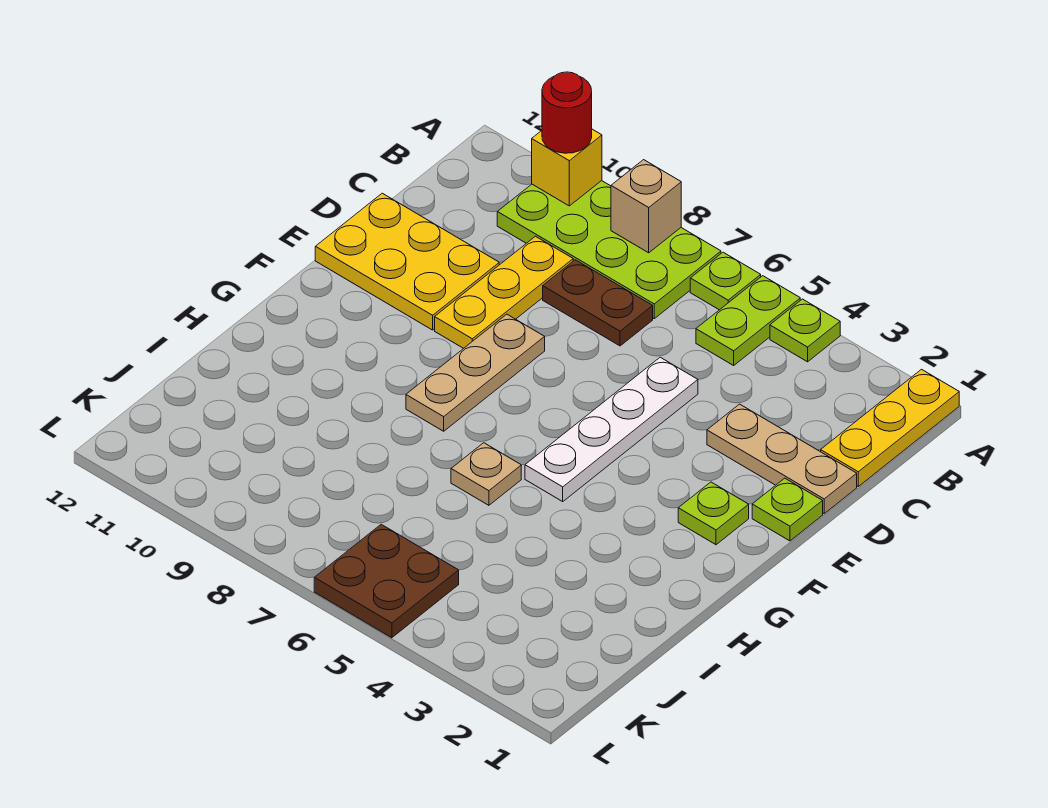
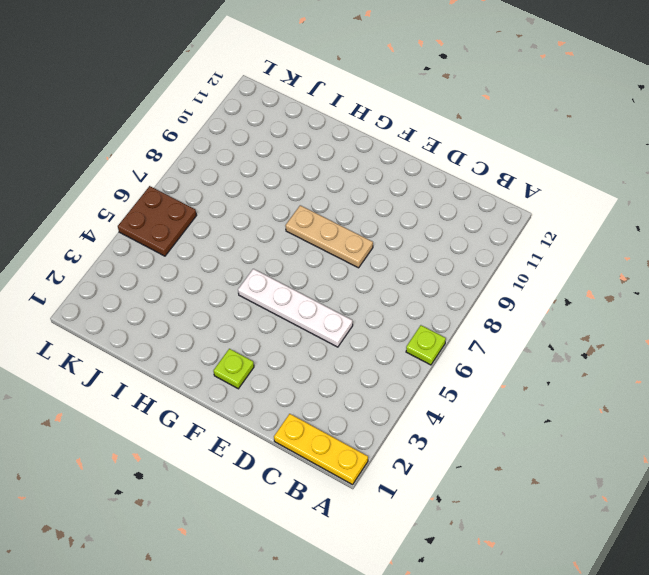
none -> lime plate A4 level 1
none -> lime plate A5:B5 level 1
none -> lime plate A7:B10 level 1

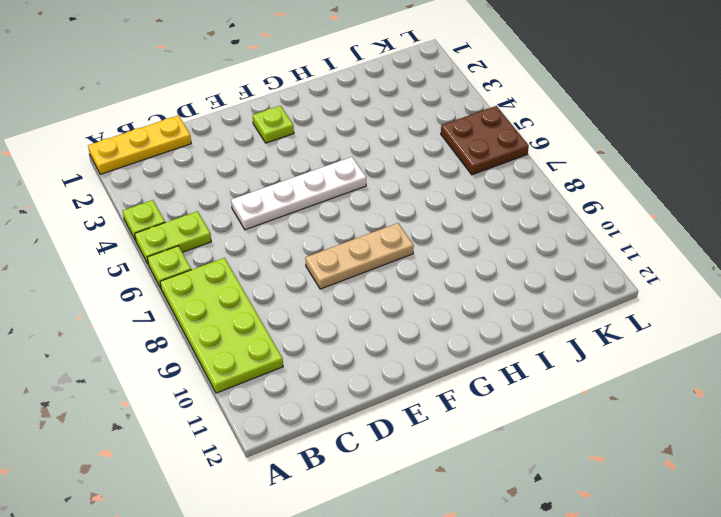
none -> brown plate C7:C8 level 1
none -> yellow plate C9:E9 level 1
none -> tan plate D1:D3 level 1

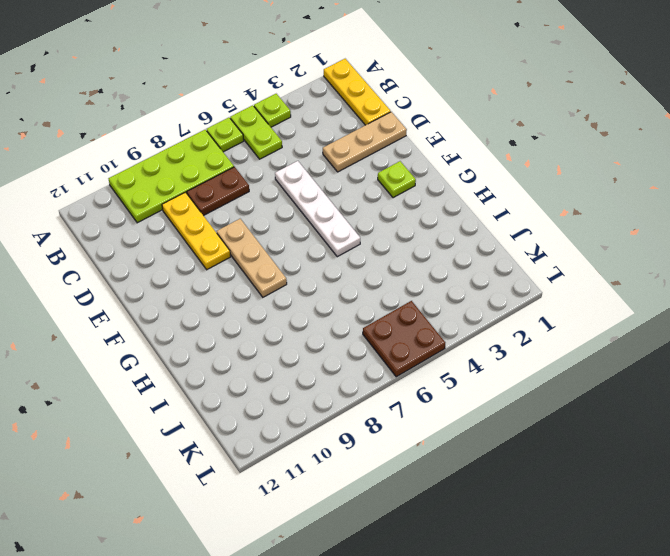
none -> yellow plate D10:E12 level 1
none -> lime plate E1 level 1
none -> tan plate H6 level 1

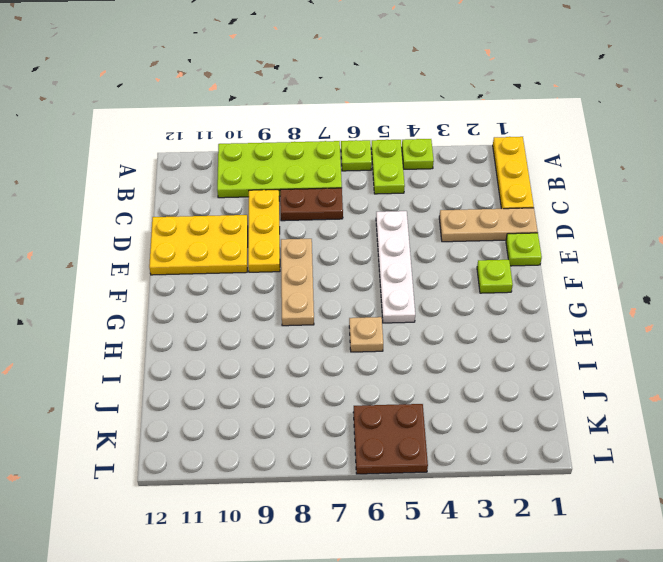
none -> tan brick A8 level 2
none -> yellow brick A10 level 2
none -> red round brick A10 level 3

